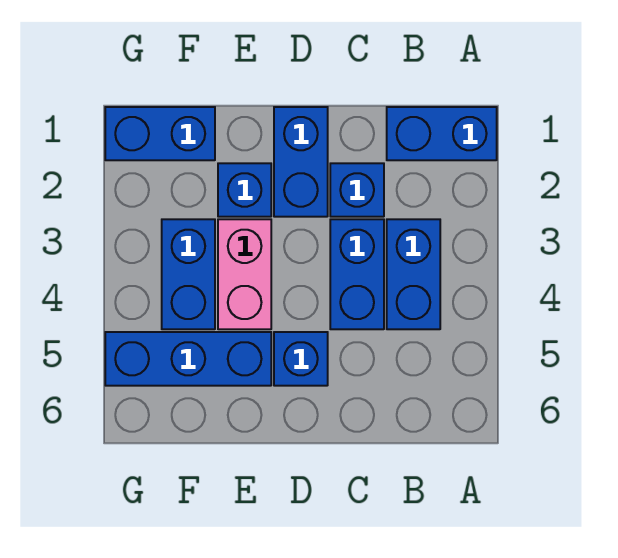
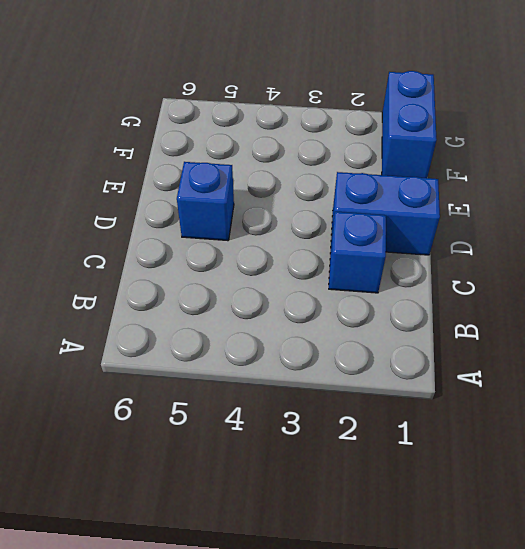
none -> blue brick A1:B1 level 1
none -> blue brick B3:B4 level 1

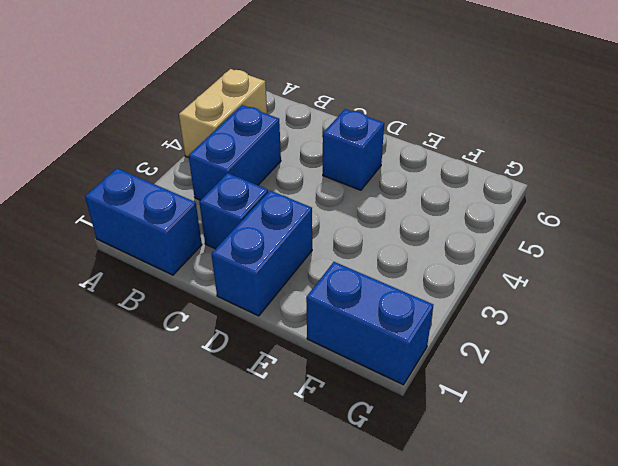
tan brick A4:A5 level 1 -> none
none -> blue brick C3:C4 level 1
none -> blue brick E2 level 1

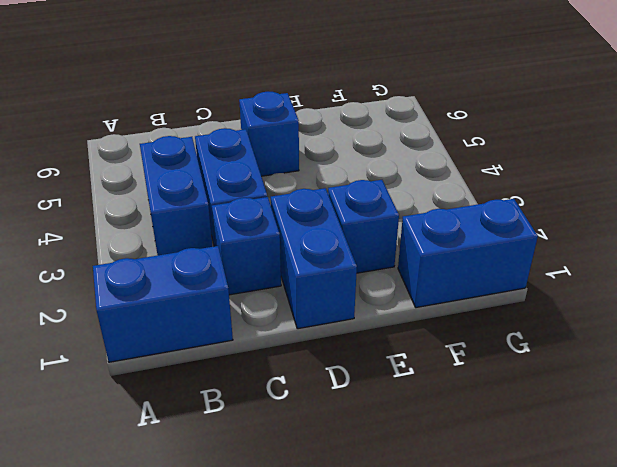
none -> pink brick E3:E4 level 1
none -> blue brick E5:G5 level 1

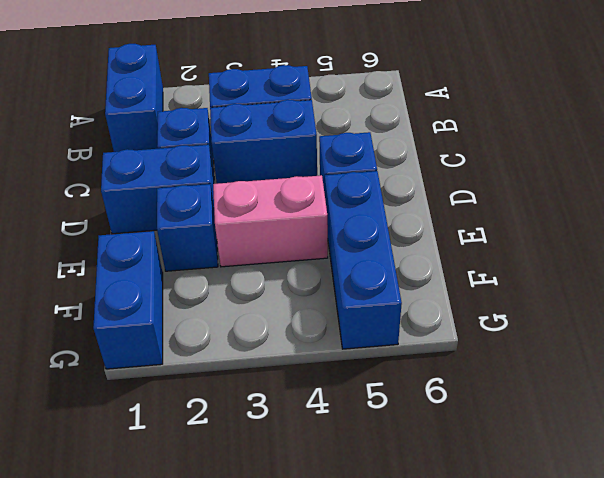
none -> blue brick F3:F4 level 1

